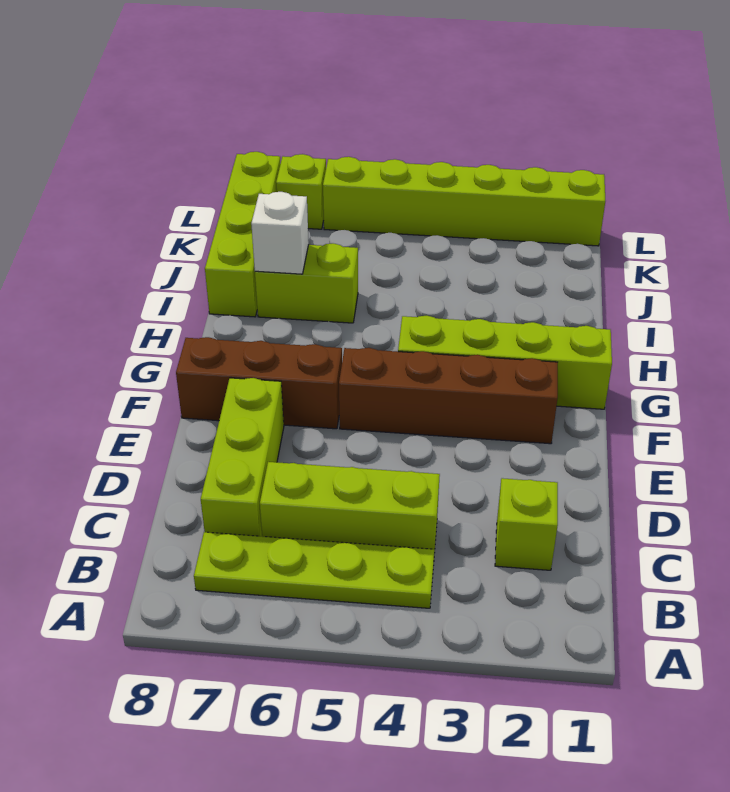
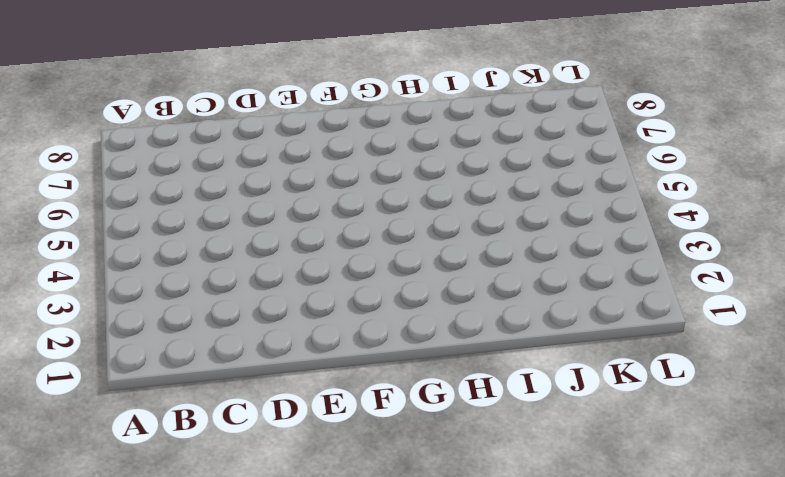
none -> lime plate B4:B7 level 1
none -> lime brick C2 level 1
none -> lime brick C4:C6 level 1

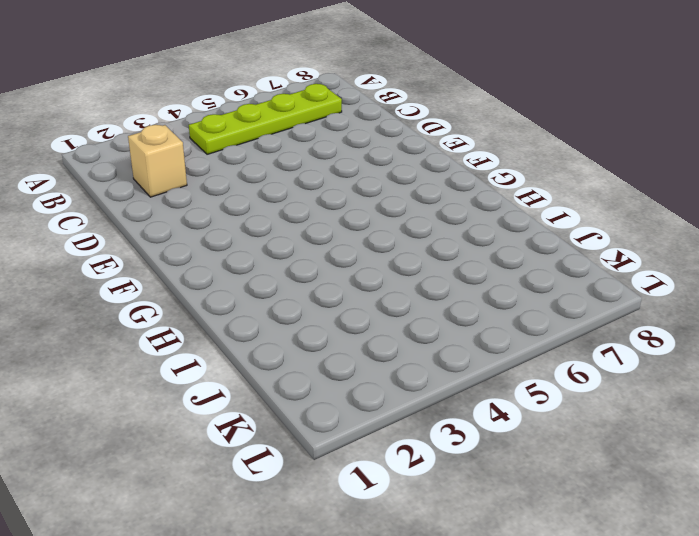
tan brick C2 level 1 -> lime brick C2 level 1
none -> lime brick C4:C6 level 1
none -> lime brick C7:E7 level 1
none -> brown brick F2:F5 level 1

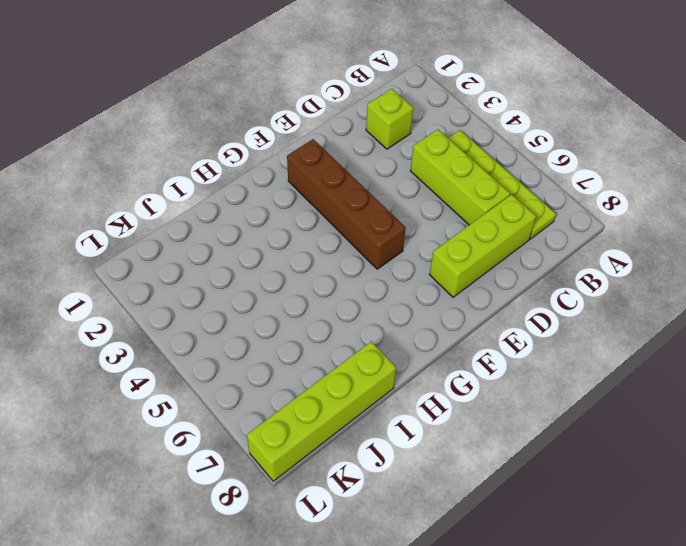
none -> brown brick F6:F8 level 1
none -> lime brick G1:G4 level 1
none -> lime brick I6:I7 level 1

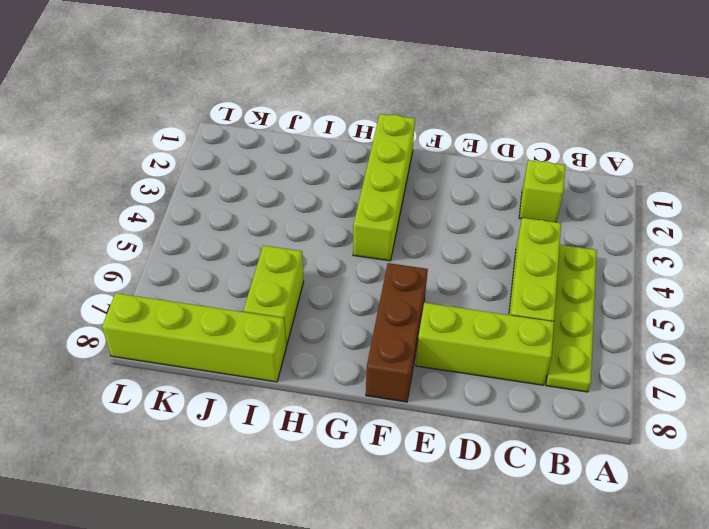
none -> brown brick F2:F5 level 1
none -> lime brick L1:L6 level 1
none -> lime brick L7 level 1

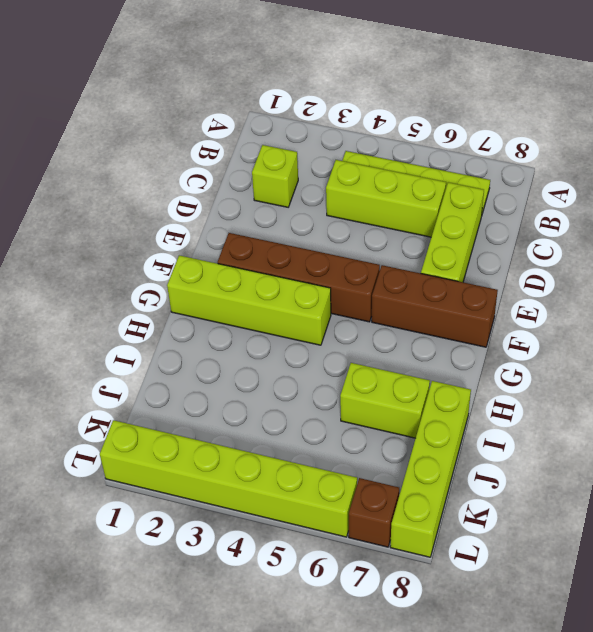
brown brick L7 level 1 -> lime brick L7 level 1
none -> white brick I7 level 2

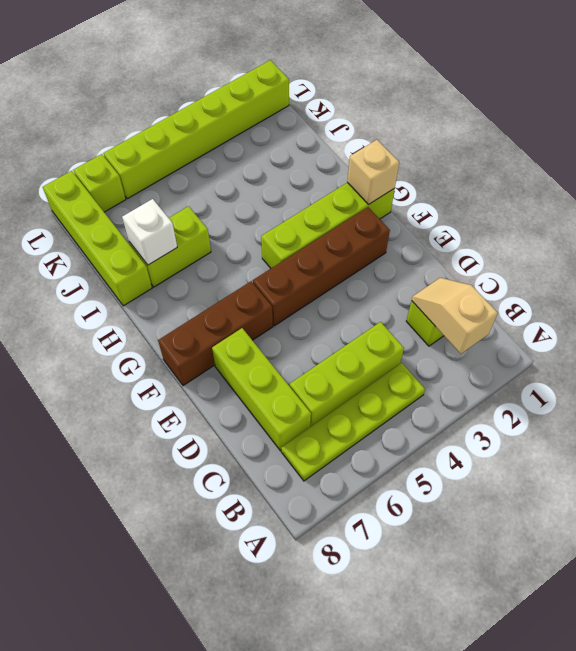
tan slope B2:C2 level 2 top B -> none
tan brick G1 level 2 -> none

